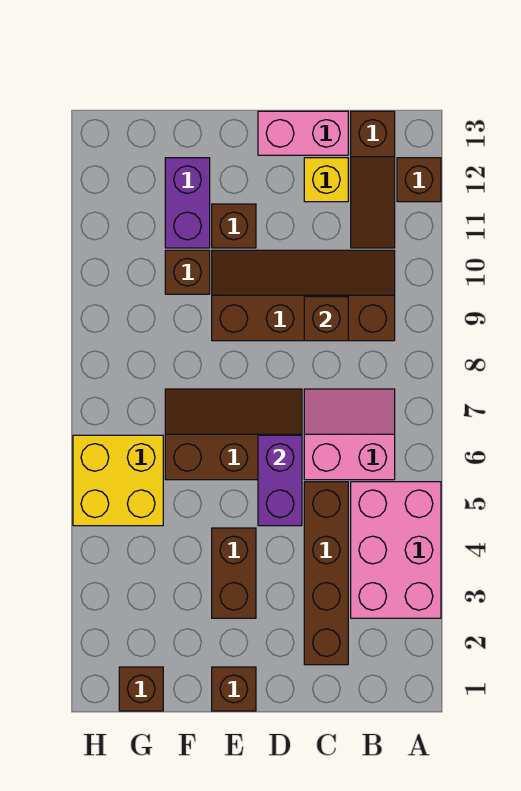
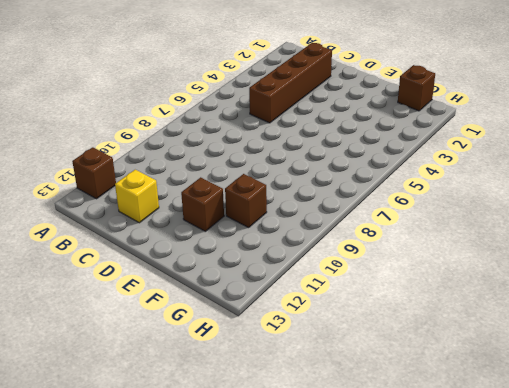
none -> pink brick A3:B5 level 1
none -> pink slope B6:C7 level 1 top 6
none -> brown slope B9:E10 level 1 top 9

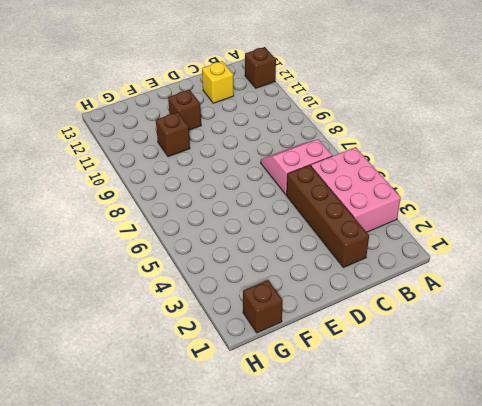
none -> brown slope B9:E10 level 1 top 9
none -> brown slope B11:B13 level 1 top 13
none -> pink brick C13:D13 level 1

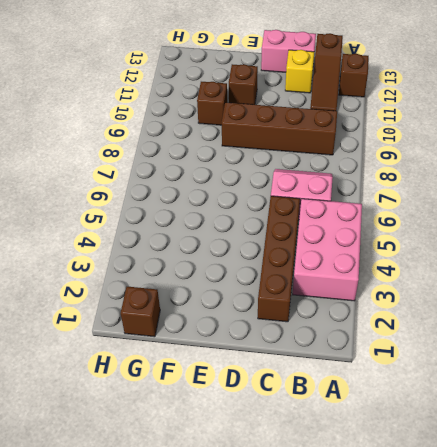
none -> brown slope D6:F7 level 1 top 6
none -> brown brick E1 level 1
none -> brown brick E3:E4 level 1

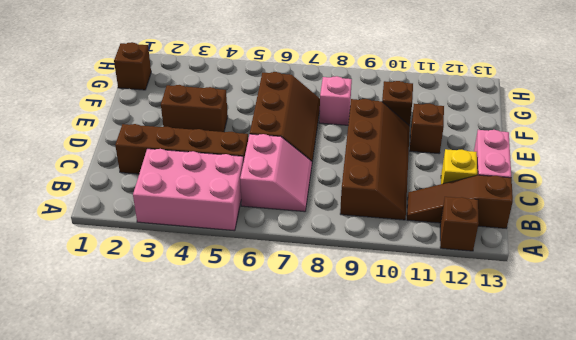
pink brick F8 level 1 -> none
none -> brown brick E1 level 1
none -> purple brick F11:F12 level 1
none -> yellow brick G5:H6 level 1

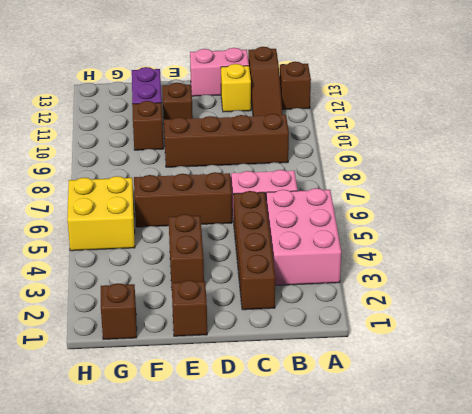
none -> brown brick C9 level 2
none -> purple brick D5:D6 level 2

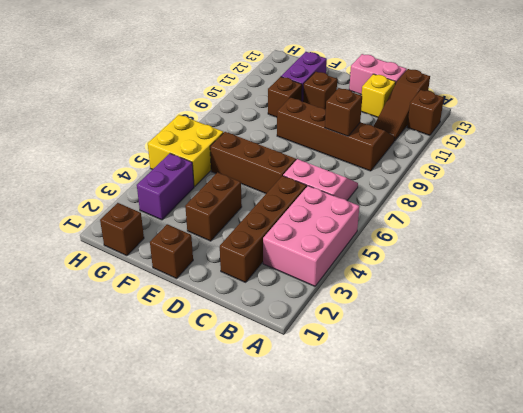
purple brick G3:G4 level 1 -> purple brick D5:D6 level 2

